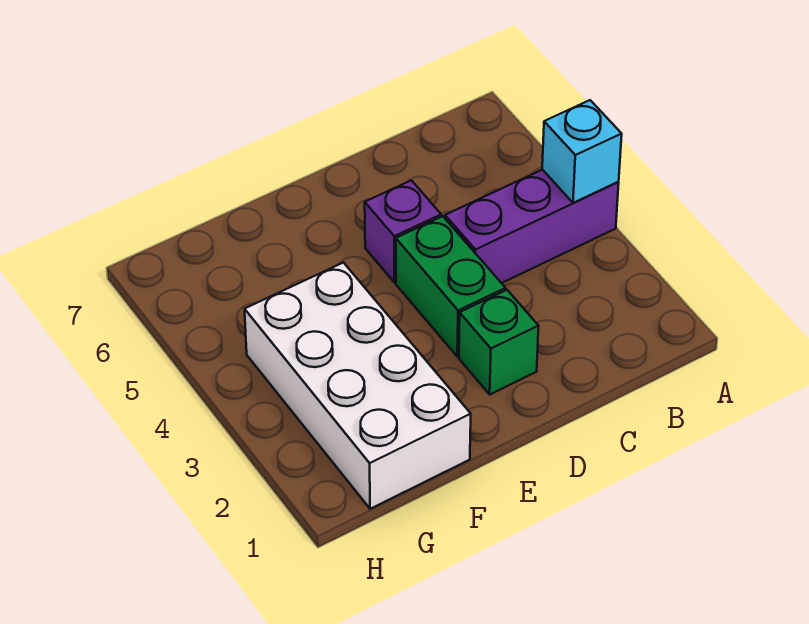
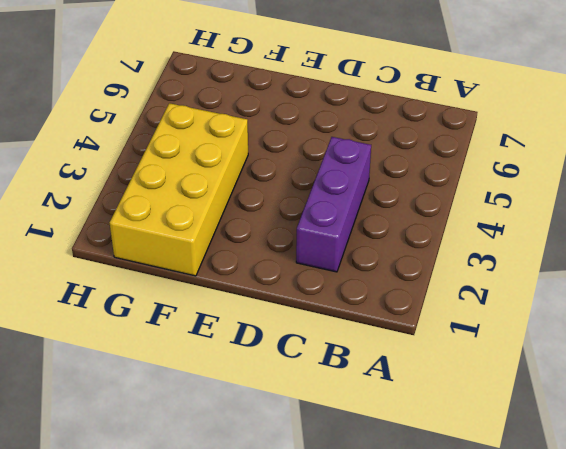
purple brick C2:C4 level 1 -> purple brick A4:C4 level 1
yellow brick F1:G4 level 1 -> white brick F1:G4 level 1
none -> green brick D2 level 1
none -> green brick D3:D4 level 1

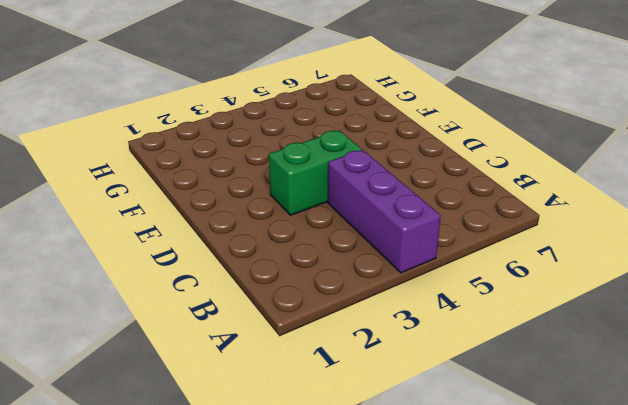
none -> green brick D2 level 1
none -> purple brick D5 level 1

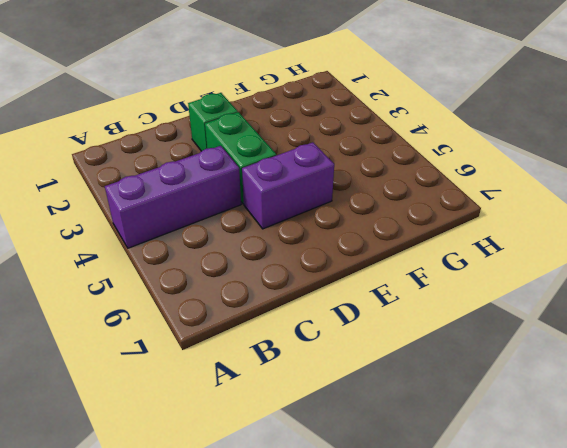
purple brick D5:E5 level 1 -> purple brick D5 level 1
none -> white brick F1:G4 level 1
none -> cyan brick A4 level 2

